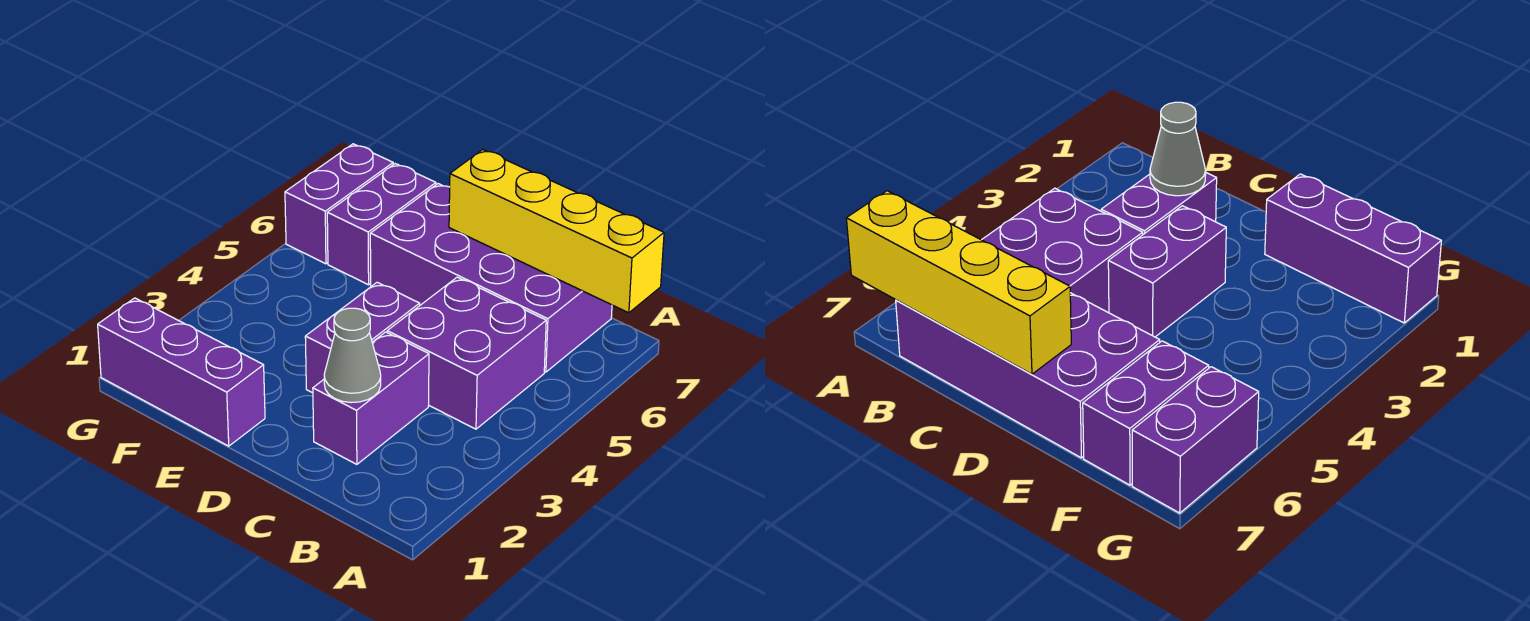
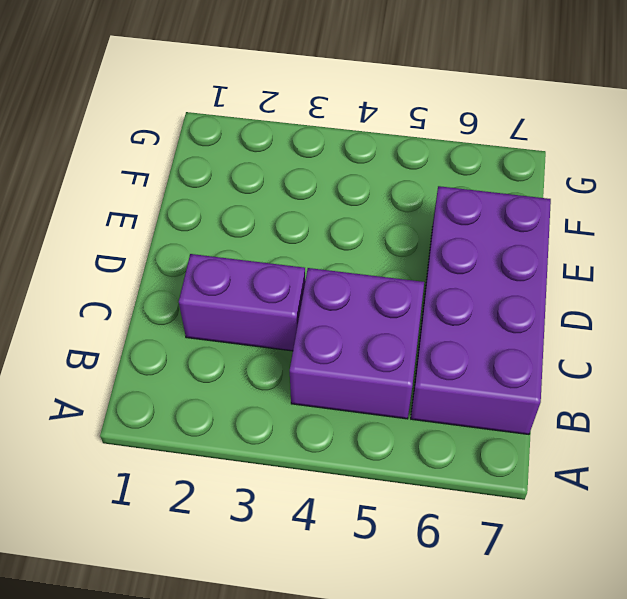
none -> purple brick D3:D4 level 1
none -> purple brick E1:G1 level 1

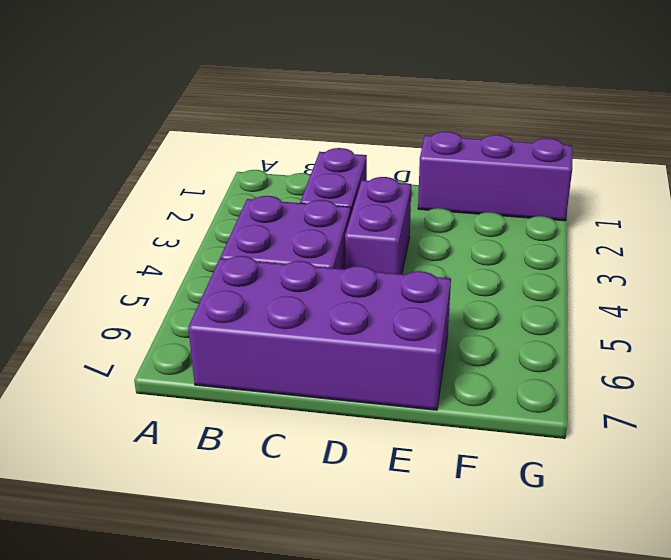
none -> purple brick F6:F7 level 1
none -> purple brick G6:G7 level 1

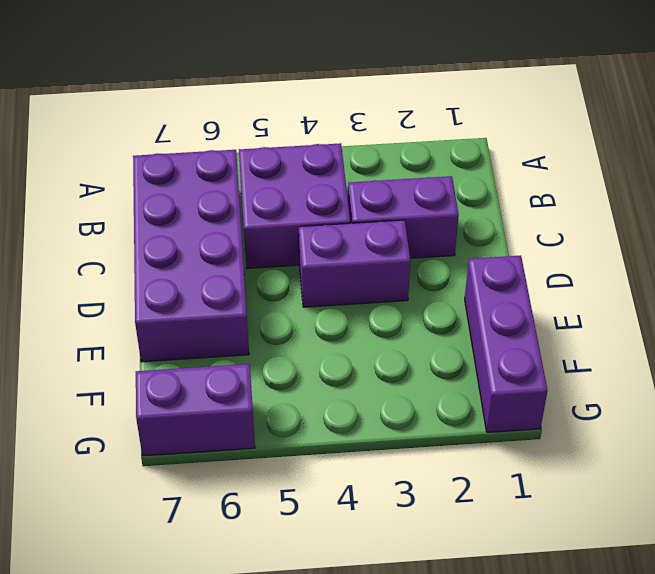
none -> purple brick F6:F7 level 1
none -> yellow brick A7:D7 level 2

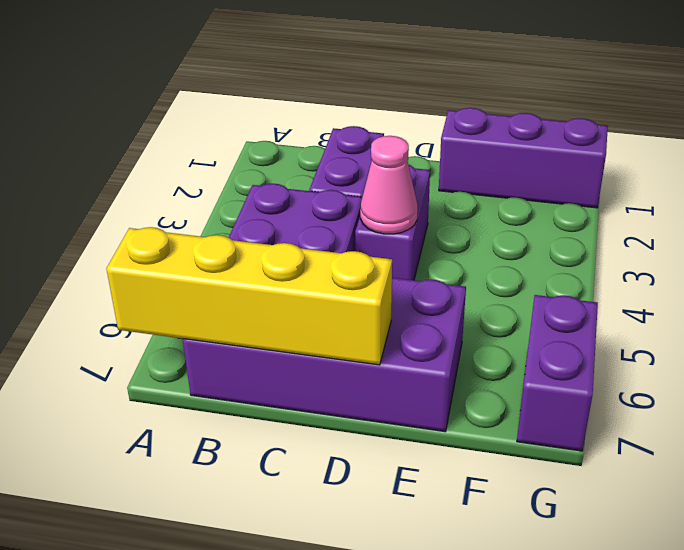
pink cone D4 level 2 -> none
none -> purple brick F6:F7 level 1
none -> grey cone C2 level 2

